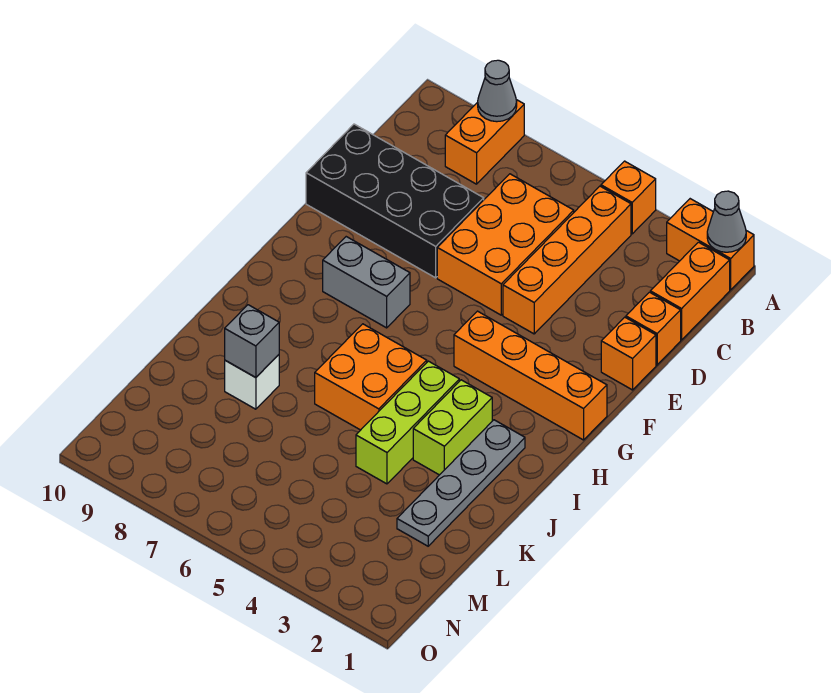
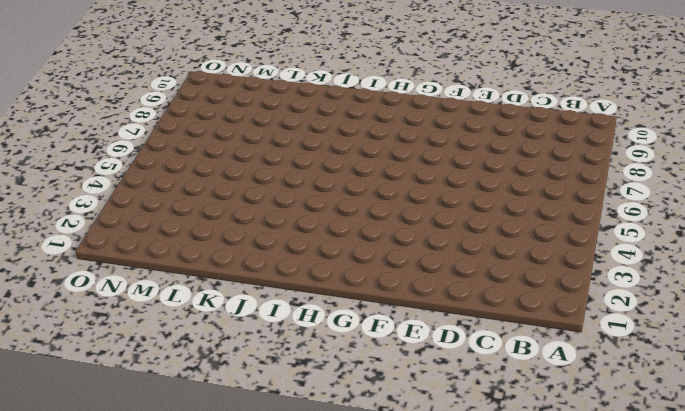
none -> orange brick A1:A2 level 1
none -> orange brick A4 level 1
none -> orange brick A8:B8 level 1

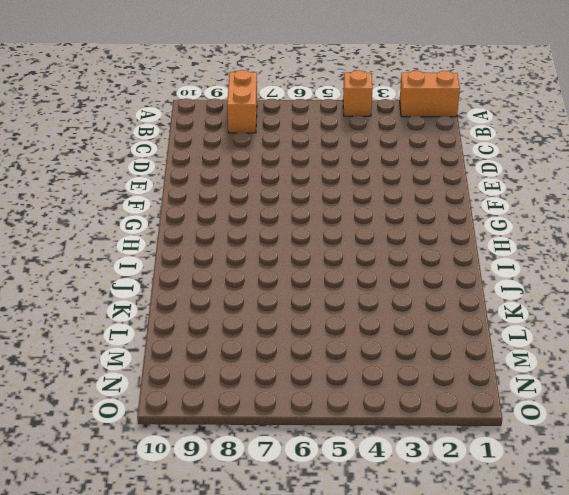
none -> orange brick B1:C1 level 1
none -> orange brick B4:E4 level 1
none -> orange brick C5:E6 level 1

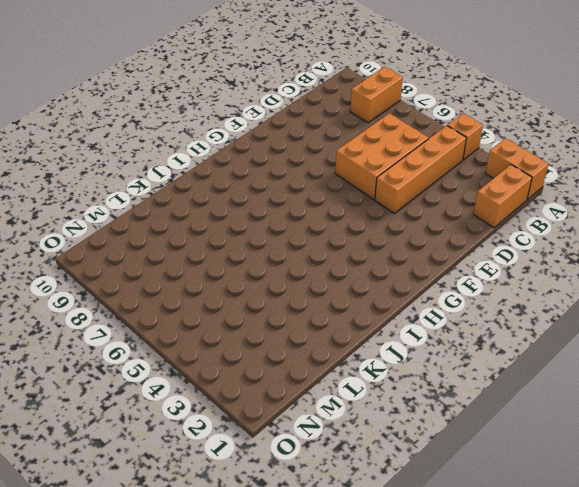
none -> orange brick D1 level 1
none -> black brick D7:E10 level 1
none -> orange brick E1 level 1

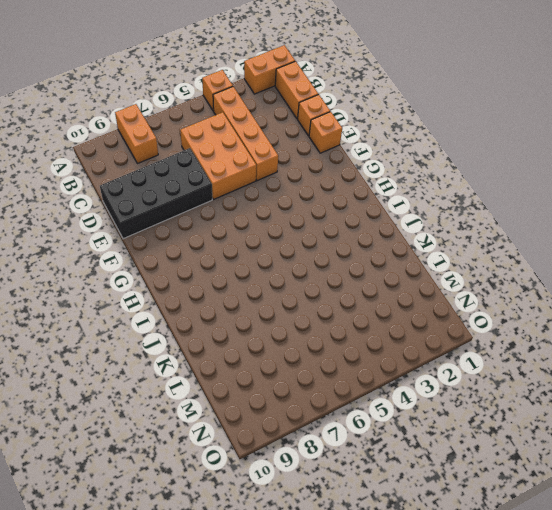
none -> orange brick G1:G4 level 1
none -> grey brick G7:G8 level 1
none -> grey plate I2:L2 level 1

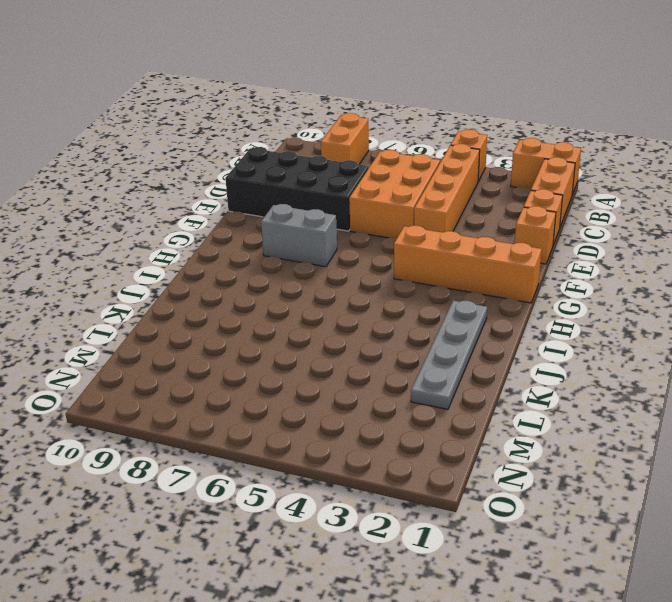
none -> lime brick I3:J3 level 1
none -> lime brick I4:K4 level 1
none -> orange brick I5:J6 level 1

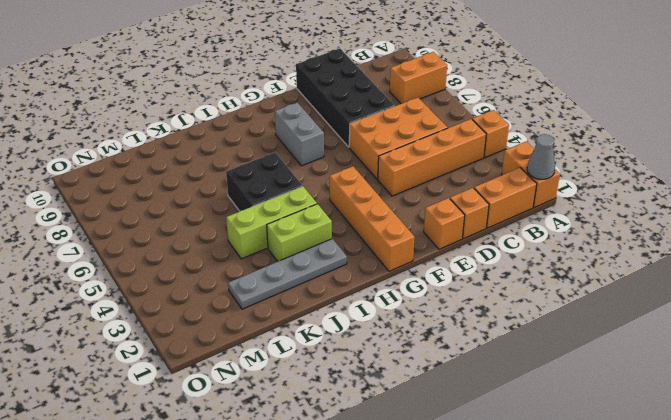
black brick I5:J6 level 1 -> orange brick I5:J6 level 1
none -> white brick K8 level 1
none -> grey cone A8 level 2
none -> grey brick K8 level 2

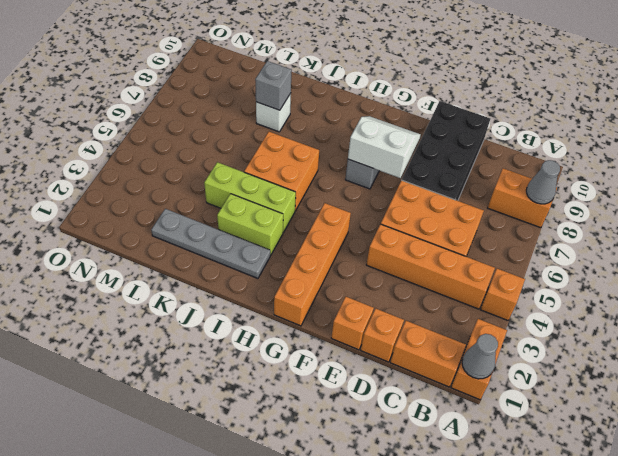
white slope F7:G8 level 2 top 7 -> none

